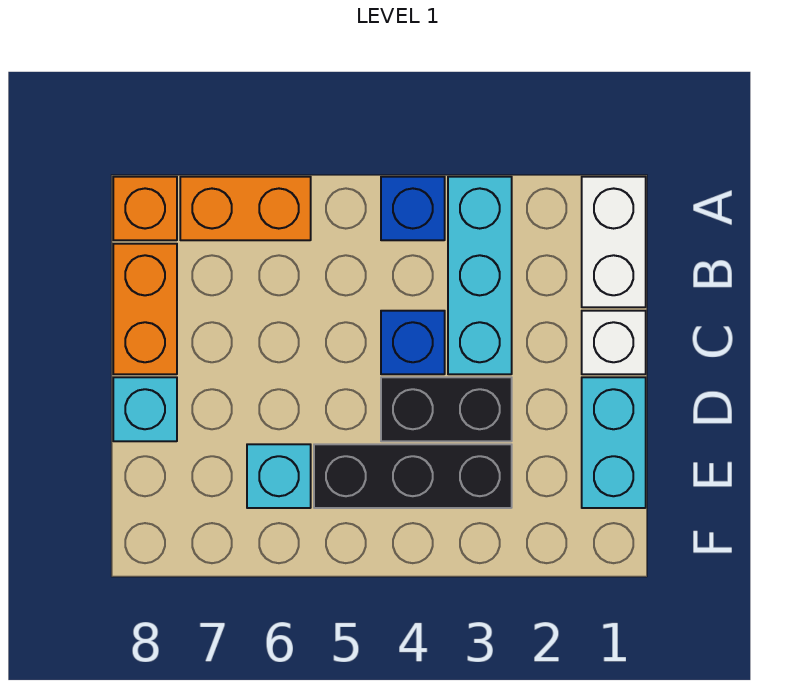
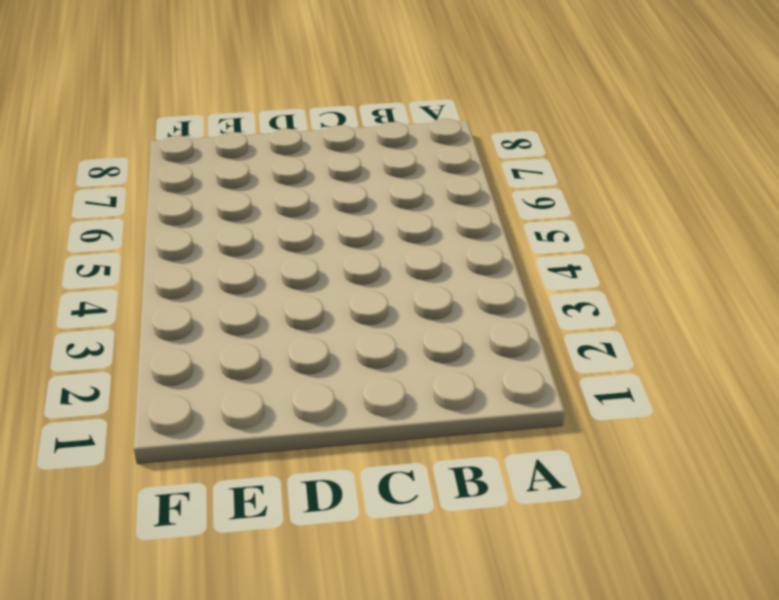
none -> white brick A1:B1 level 1
none -> cyan brick A3:C3 level 1
none -> blue brick A4 level 1

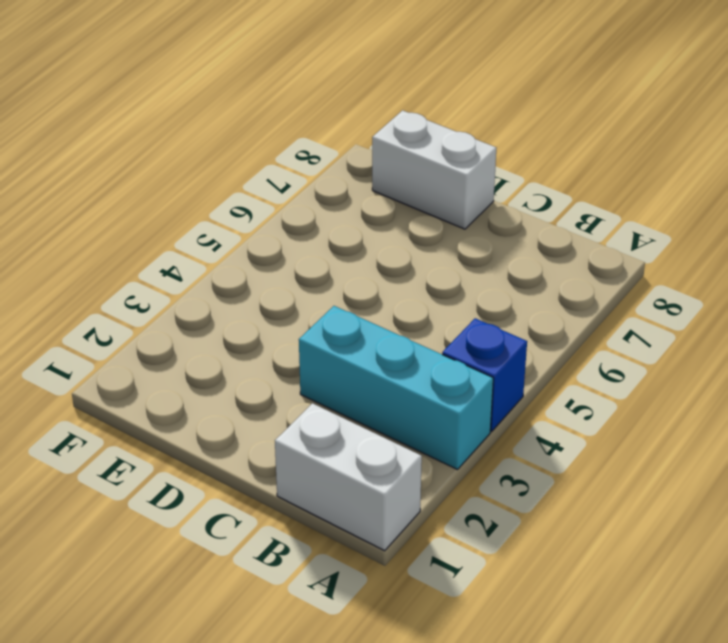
white brick D8:E8 level 1 -> cyan brick D8 level 1
none -> orange brick A6:A7 level 1
none -> orange brick A8 level 1
none -> orange brick B8:C8 level 1

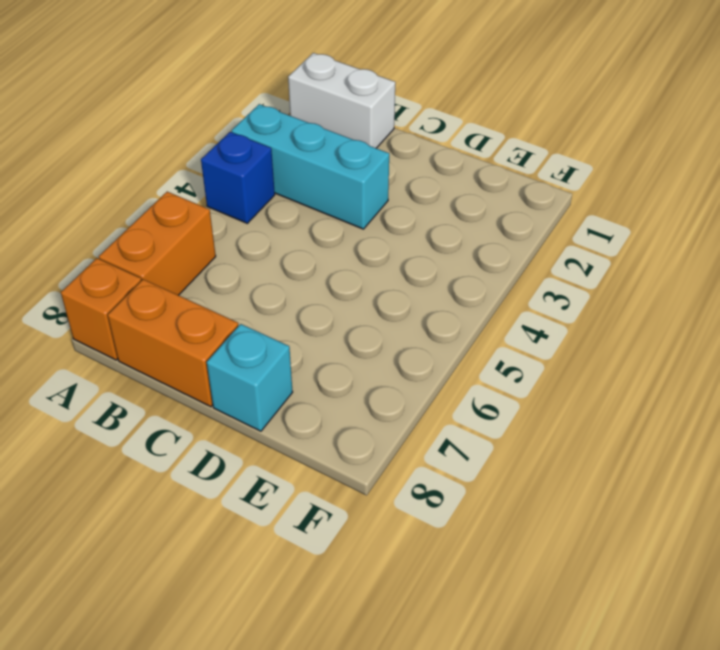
none -> white brick C1 level 1
none -> blue brick C4 level 1
none -> cyan brick D1:E1 level 1

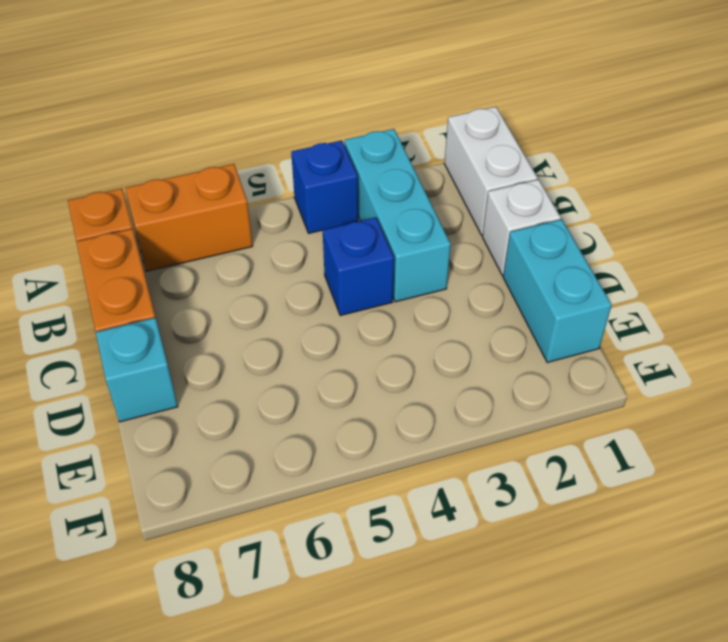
none -> black brick D3:D4 level 1
none -> black brick E3:E5 level 1
none -> cyan brick E6 level 1

